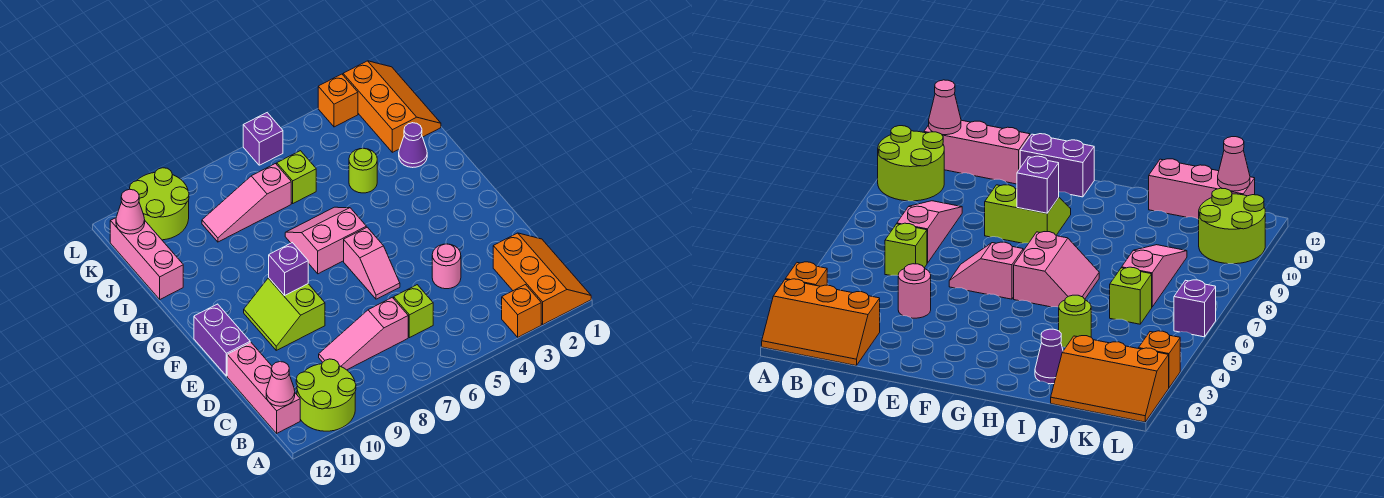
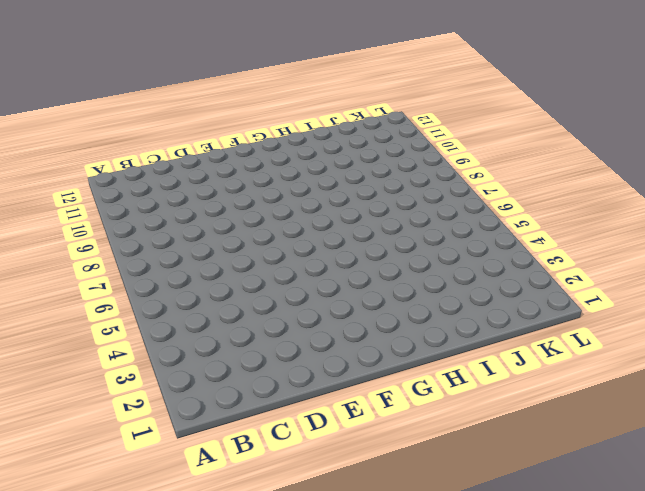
none -> orange slope A1:C2 level 1 top 2
none -> orange brick A3 level 1
none -> lime round brick A10:B11 level 1

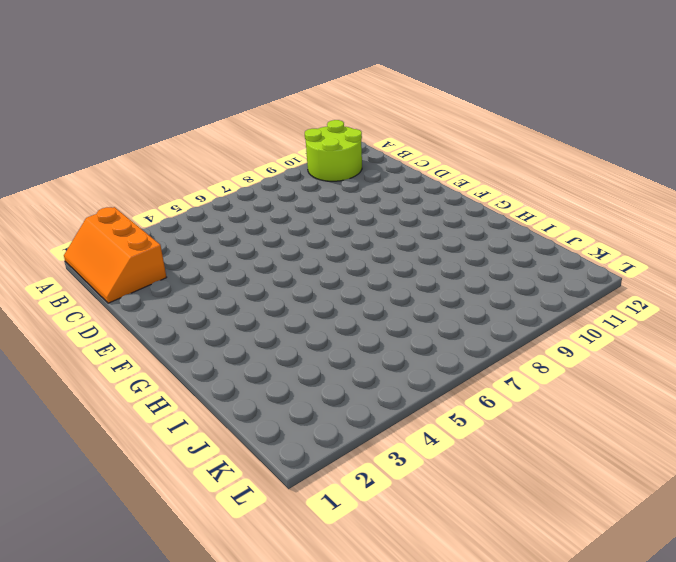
none -> orange brick A3 level 1
none -> pink brick B12:D12 level 1
none -> lime brick C6 level 1

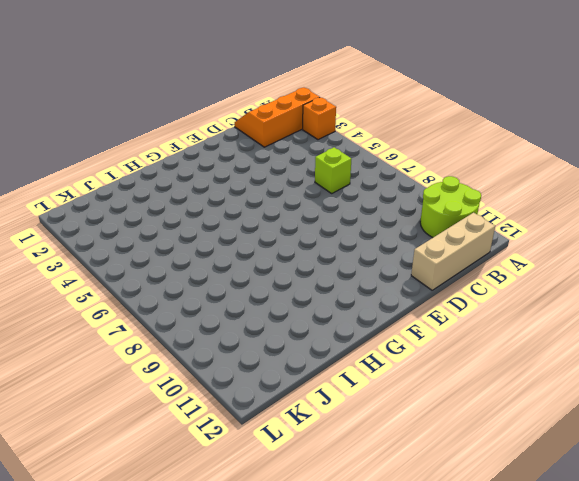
tan brick B12:D12 level 1 -> pink brick B12:D12 level 1
none -> pink slope C7:C9 level 1 top 7
none -> pink round brick D4 level 1
none -> pink slope E6:F6 level 1 top F

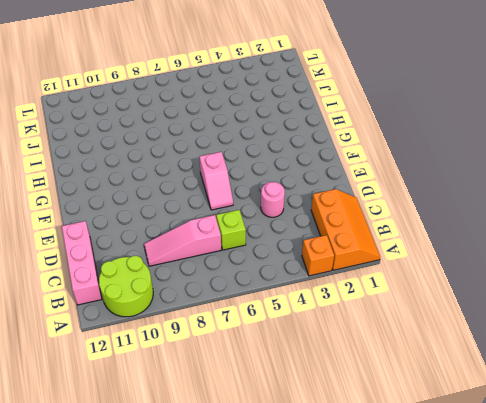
none -> lime slope E9:F10 level 1 top 9
none -> purple brick E12:F12 level 1
none -> pink slope G6:H7 level 1 top G

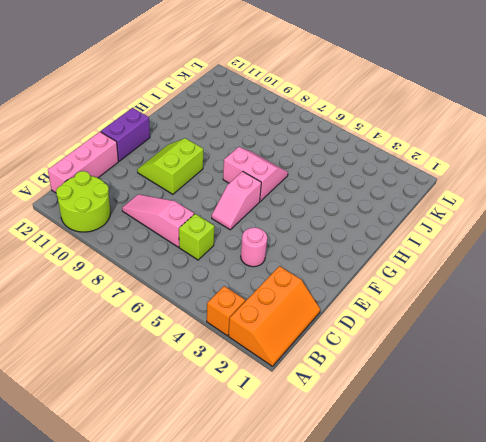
none -> purple cone I2 level 1
none -> lime round brick I4 level 1
none -> pink brick I12:K12 level 1

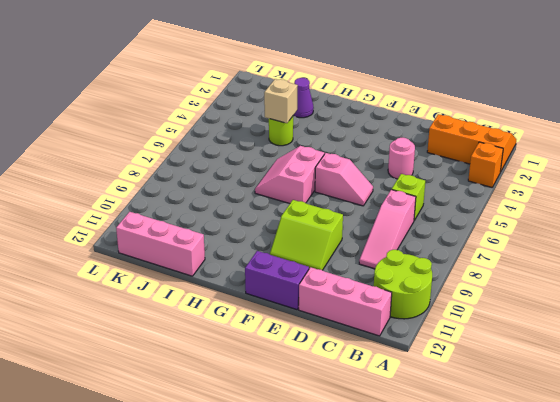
tan brick I4 level 2 -> none
none -> orange slope J1:L2 level 1 top 2
none -> lime brick J6 level 1
none -> pink slope J7:J9 level 1 top 7

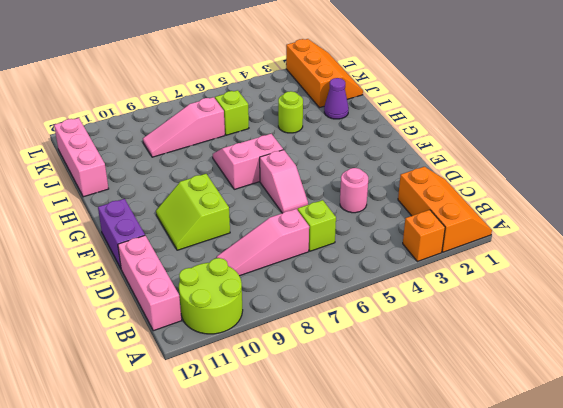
none -> lime round brick K10:L11 level 1
none -> orange brick L3 level 1
none -> purple brick L6 level 1

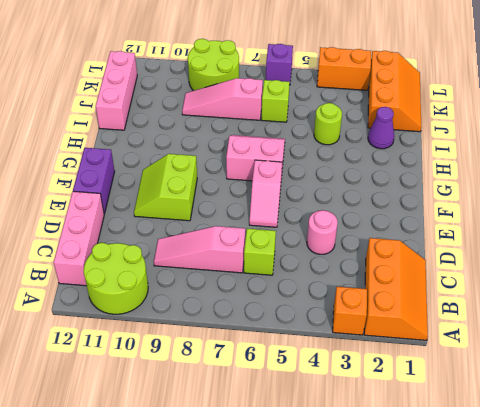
lime round brick K8:L9 level 1 -> lime round brick K10:L11 level 1
orange brick L3:L4 level 1 -> orange brick L3 level 1
none -> pink cone B12 level 2
none -> purple brick F9 level 2
none -> pink cone K12 level 2

